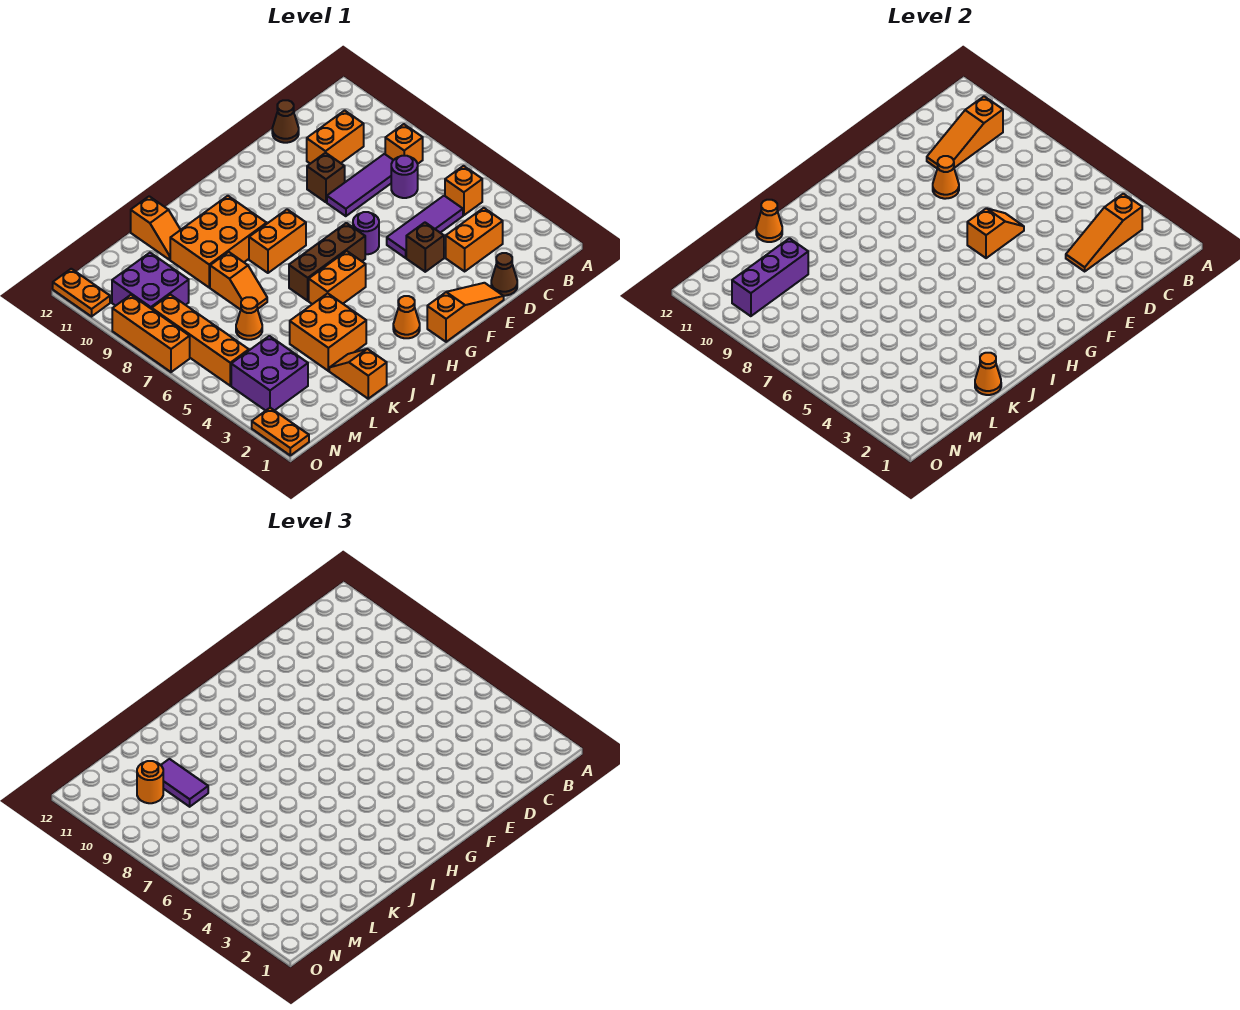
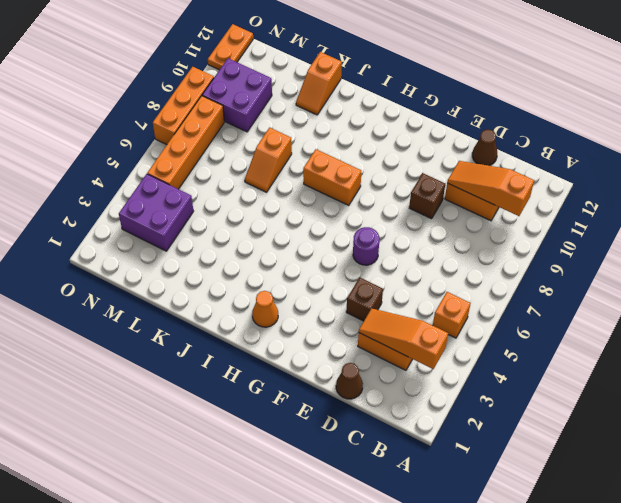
none -> orange brick B8 level 1
none -> purple tile C5:E5 level 1
none -> purple round brick C7 level 1
none -> purple tile C8:E8 level 1

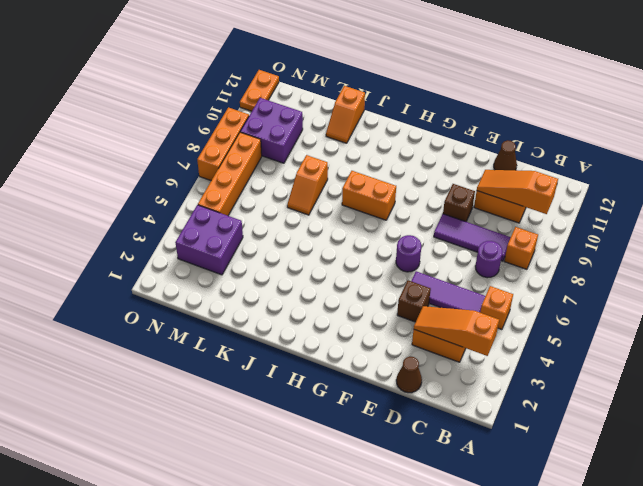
none -> orange slope E1:G1 level 1 top G
none -> brown brick G6:I6 level 1
none -> orange cone H2 level 1
none -> orange brick H5:I5 level 1

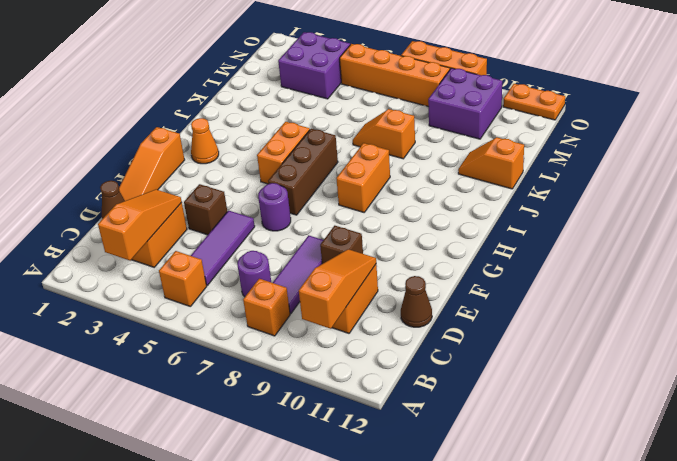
none -> orange brick I9:K10 level 1
none -> orange brick J3:K4 level 1
none -> orange slope K1:K2 level 1 top 1
none -> orange cone L6 level 1

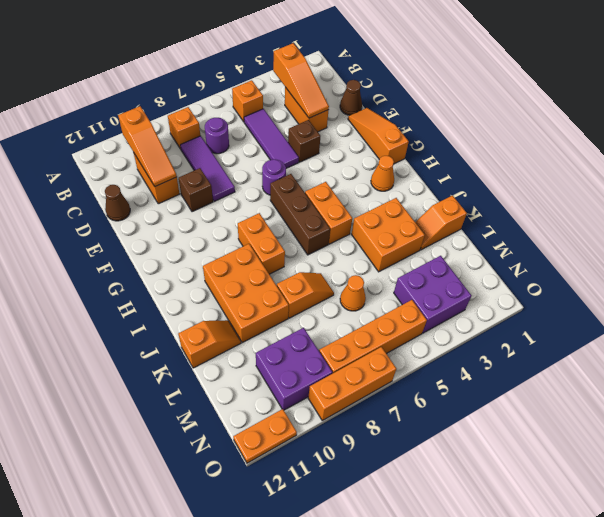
none -> orange plate O1:O2 level 1
none -> orange slope E6:F6 level 2 top F
none -> orange cone E9 level 2
none -> orange cone K1 level 2

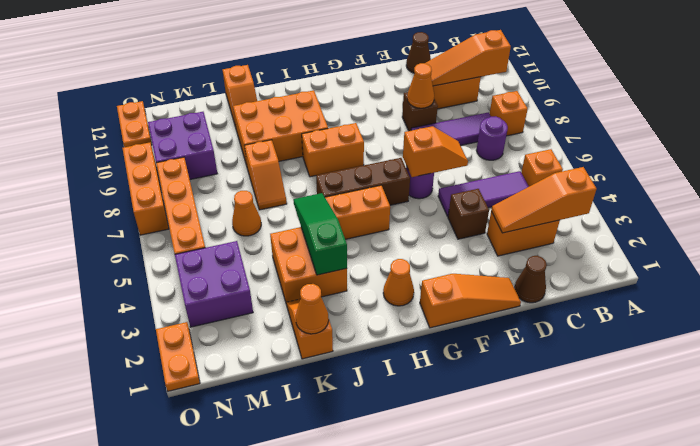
green slope J3:J5 level 2 top 3 -> none
none -> orange cone K12 level 2
none -> purple brick L10:N10 level 2
none -> purple tile L9:L10 level 3
none -> orange round brick M10 level 3

